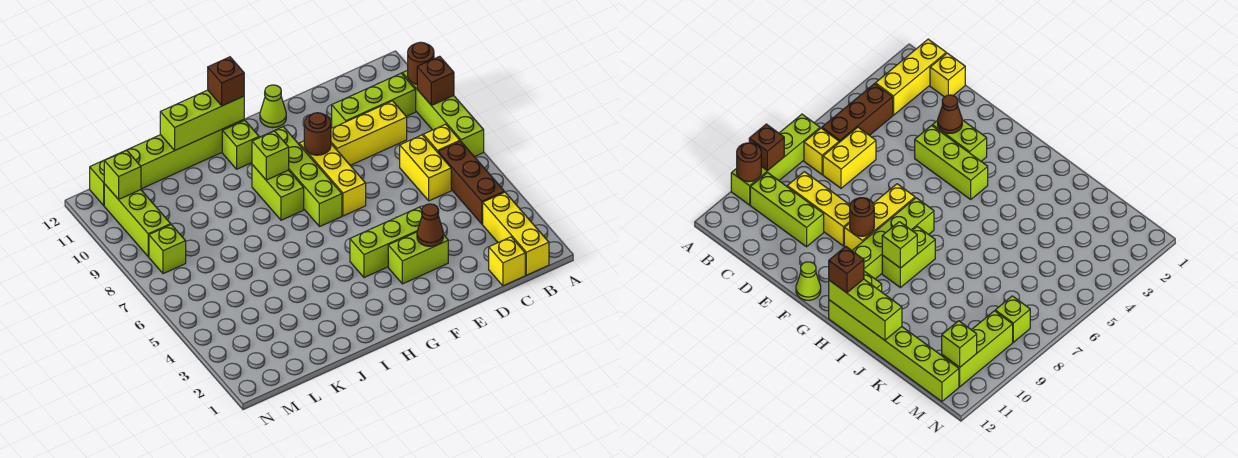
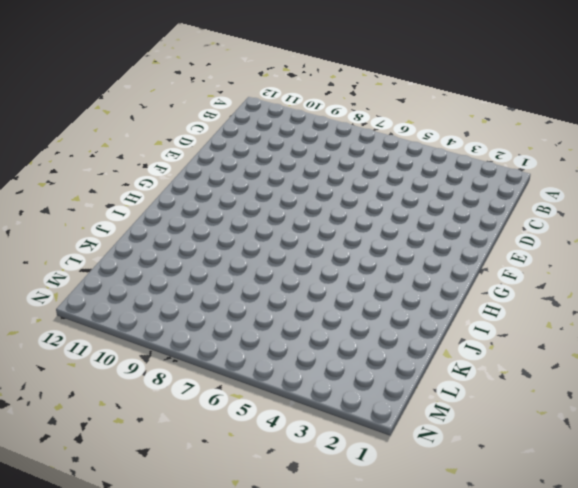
none -> lime brick A7:A10 level 1
none -> yellow brick B1:B3 level 1
none -> brown brick B4:B6 level 1

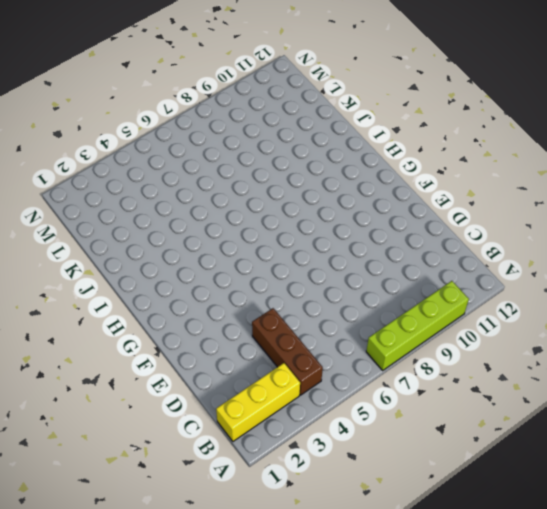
brown brick B4:D4 level 1 -> brown brick B4:B6 level 1
none -> yellow brick B7 level 1
none -> lime brick B10:D10 level 1
none -> yellow brick C1 level 1

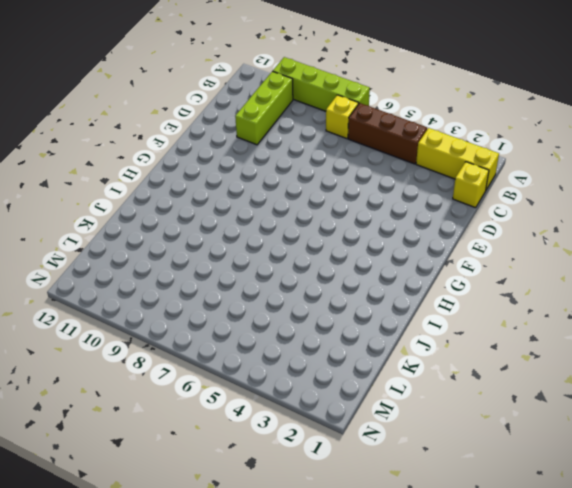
none -> yellow brick C6:C7 level 1
none -> yellow brick C9:E9 level 1
none -> lime brick E3:F3 level 1

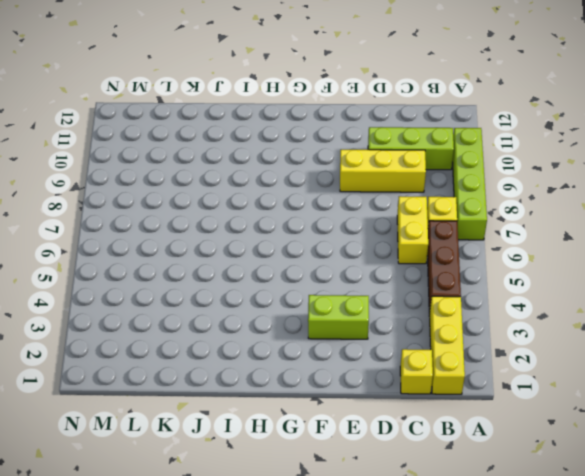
none -> lime brick E4:G4 level 1
none -> yellow brick F7:F9 level 1
none -> lime cone F12 level 1

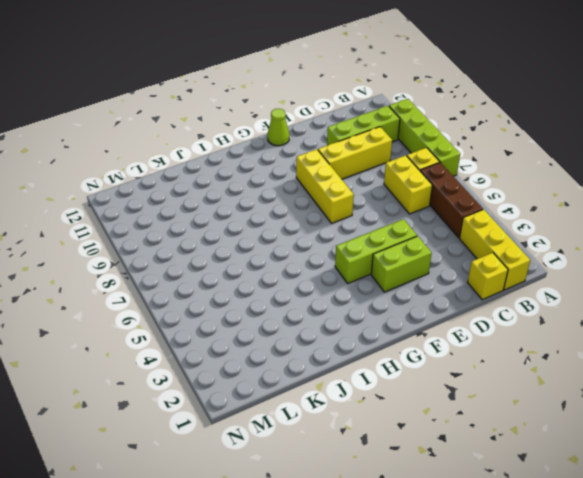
none -> lime brick G7:G10 level 1
none -> lime brick H8:H9 level 1
none -> lime brick H11 level 1

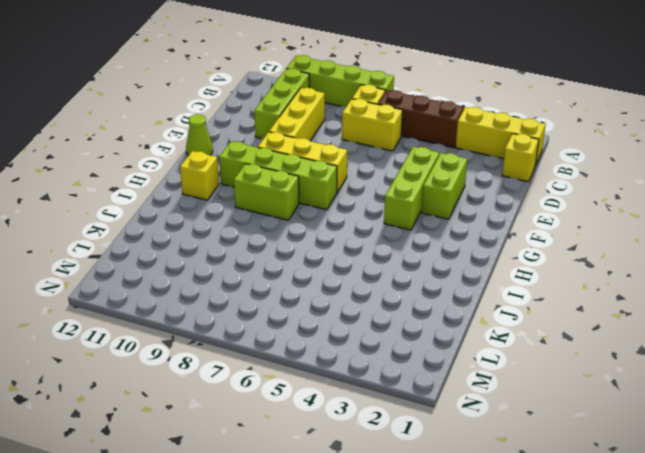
yellow brick H11 level 1 -> lime brick H11 level 1
none -> lime brick H12:M12 level 1
none -> lime brick M8 level 1
none -> lime brick M9:M11 level 1

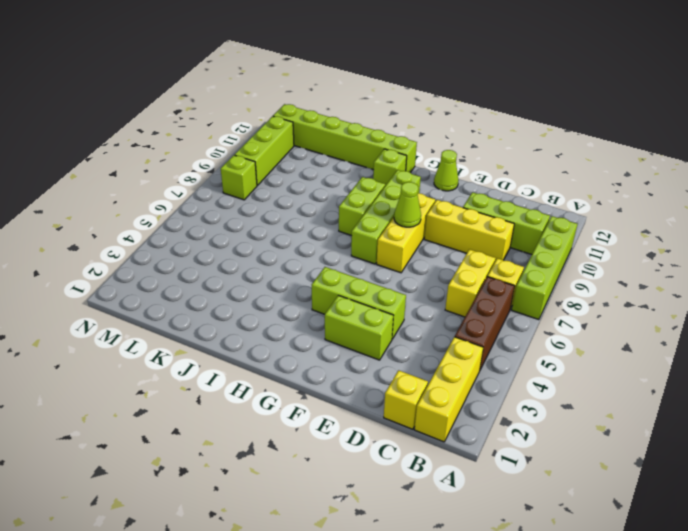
lime cone F8 level 2 -> none
none -> brown brick A9 level 2
none -> brown round brick A10 level 2
none -> brown cone E3 level 2

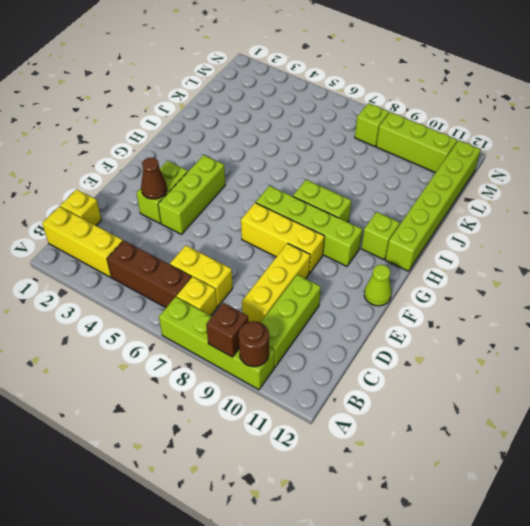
none -> brown round brick F9 level 2
none -> lime brick H9 level 2
none -> lime brick H12:J12 level 2

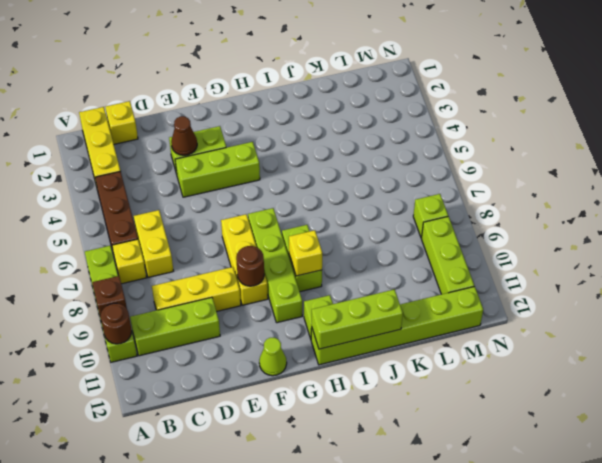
yellow brick H9 level 2 -> lime brick H9 level 2
none -> lime brick M11 level 2
none -> brown brick H12 level 3

